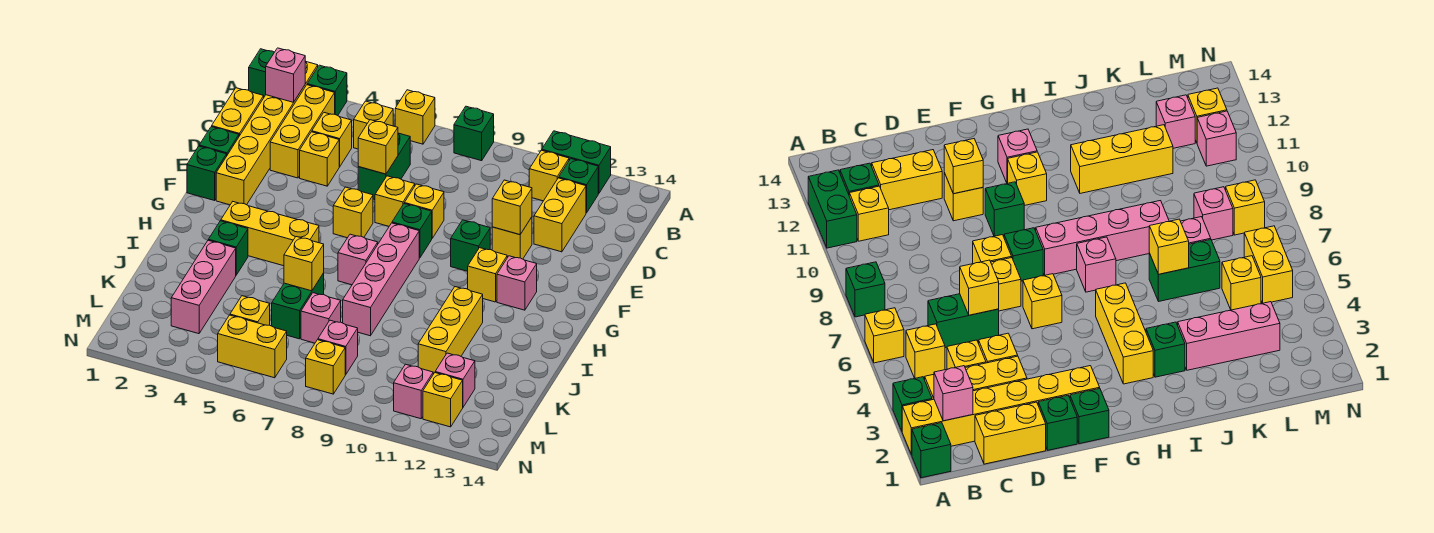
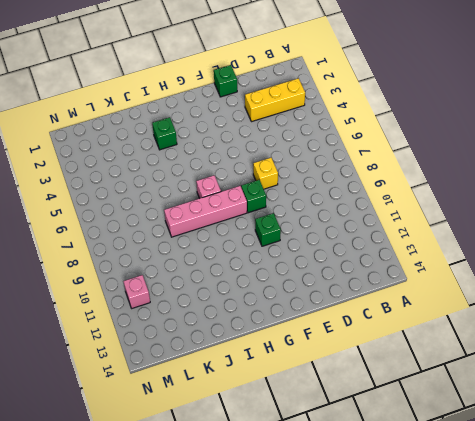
none -> green brick A1 level 1
none -> yellow brick A2:F2 level 1
none -> green brick A3 level 1
none -> yellow brick A6 level 1

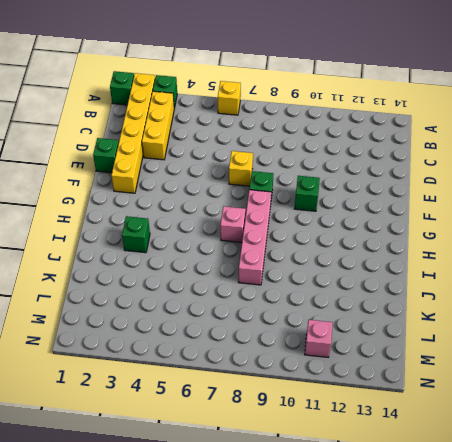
none -> green brick A8 level 1
none -> green brick A11:A12 level 1
none -> yellow brick B5 level 1
none -> yellow brick B11 level 1

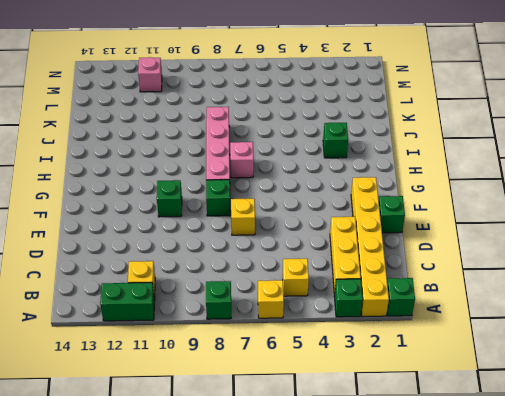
none -> green brick B12 level 1
none -> yellow brick C1:D1 level 1
none -> yellow brick C4 level 1
none -> green brick C6:D6 level 1

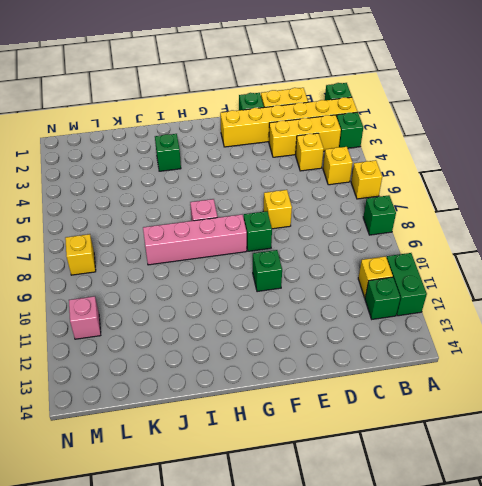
none -> green brick C6:D6 level 1
none -> yellow brick C12:D12 level 1
none -> yellow brick D4 level 1
none -> yellow brick E8 level 1

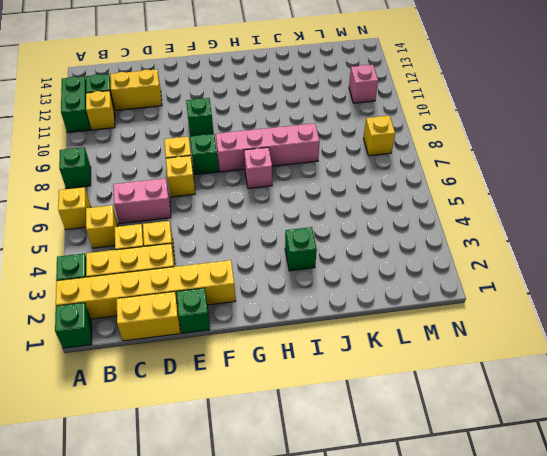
pink brick C6:D6 level 1 -> green brick C6:D6 level 1
none -> yellow brick E11 level 1
none -> green brick F1 level 1
none -> yellow brick F6 level 1
none -> yellow brick G11 level 1

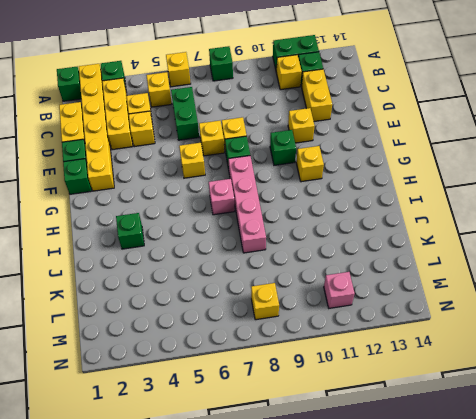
none -> pink brick G12 level 1
none -> yellow brick H3:H5 level 1
none -> yellow brick I11:K11 level 1
none -> pink brick J3:L3 level 1

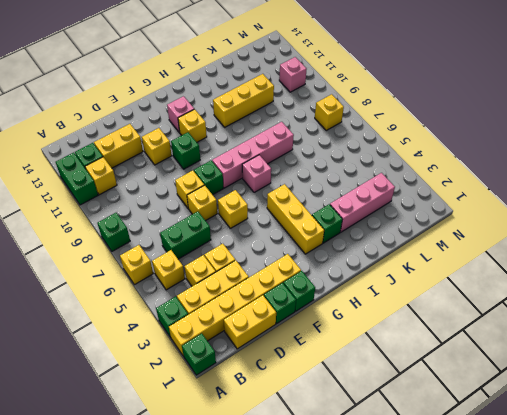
none -> green brick J6:K6 level 1
none -> pink brick K7 level 1
none -> yellow brick L5 level 1
none -> pink brick L8 level 1

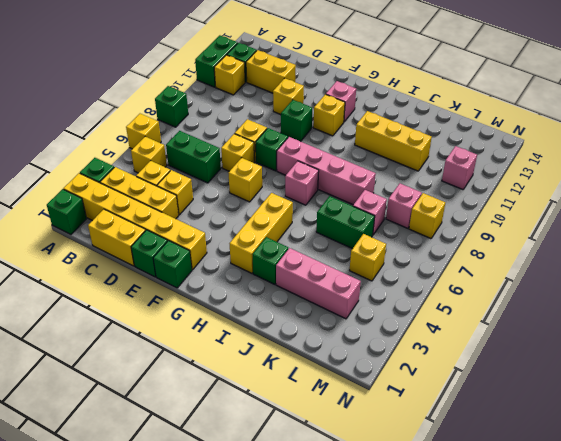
none -> pink brick L12 level 1
none -> yellow brick M5:M6 level 1
none -> yellow brick M12 level 1
none -> pink brick B2 level 2

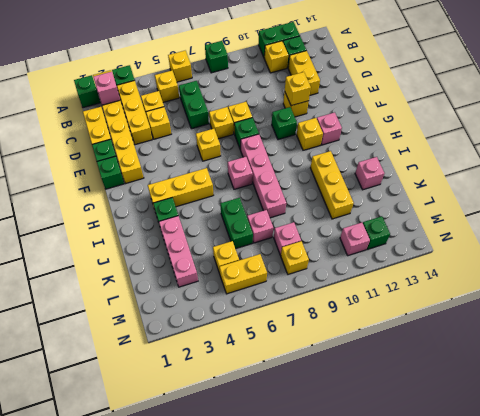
pink brick J13 level 1 -> pink brick L12 level 1
green brick M12 level 1 -> yellow brick M12 level 1
none -> yellow brick D6 level 2
none -> yellow brick J6 level 2

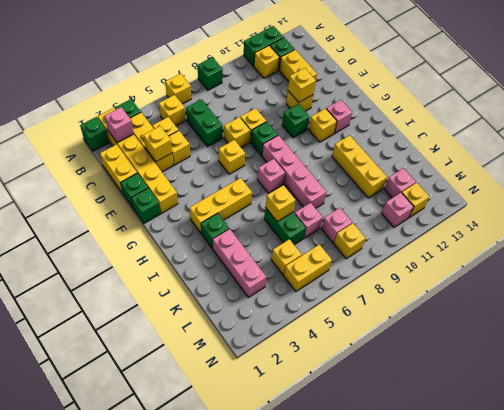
yellow brick D3 level 2 -> yellow brick D6 level 2

